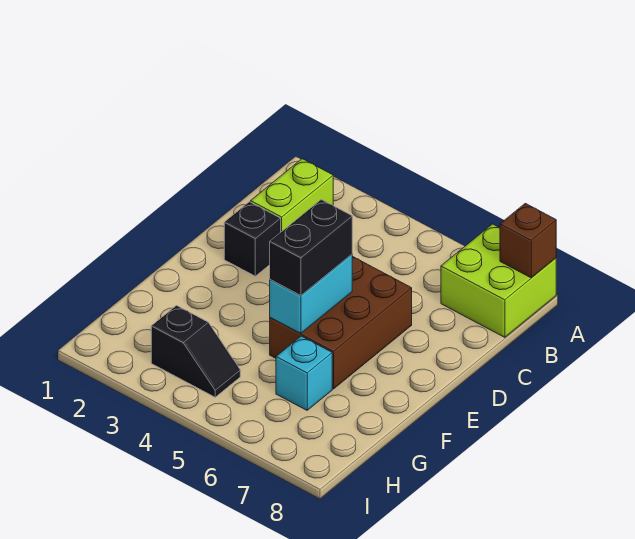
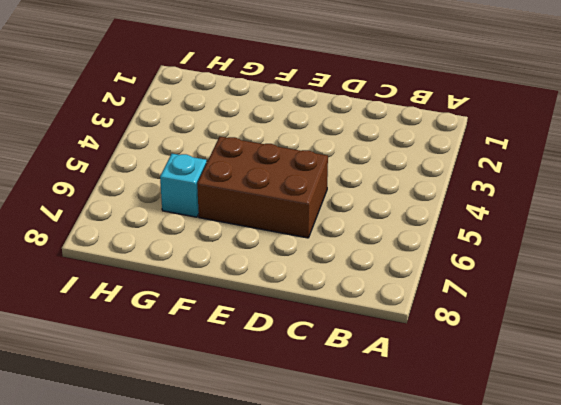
none -> lime brick A7:B8 level 1
none -> lime brick B2:C2 level 1

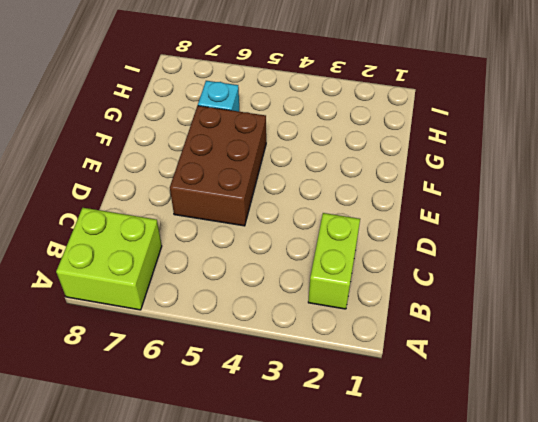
none -> black brick D2 level 1
none -> black slope H3:H4 level 1 top 3

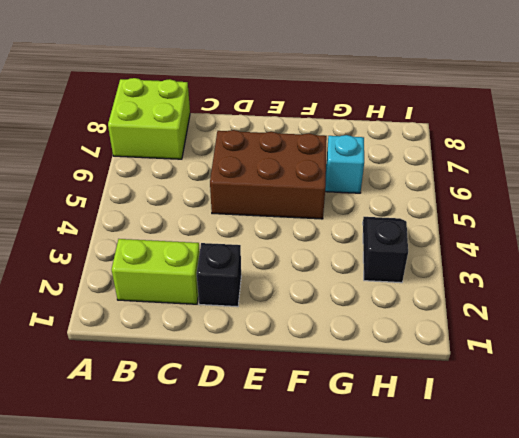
none -> brown brick A8 level 2
none -> cyan brick E5:F5 level 2

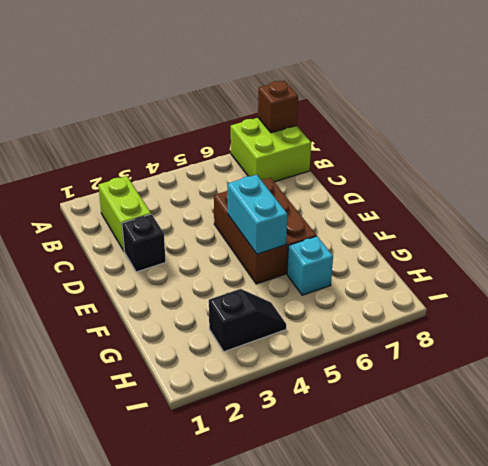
none -> black brick E5:F5 level 3

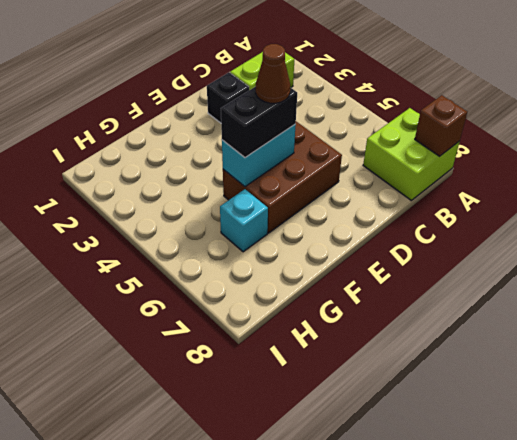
brown cone E5 level 4 -> none
none -> black slope H3:H4 level 1 top 3

